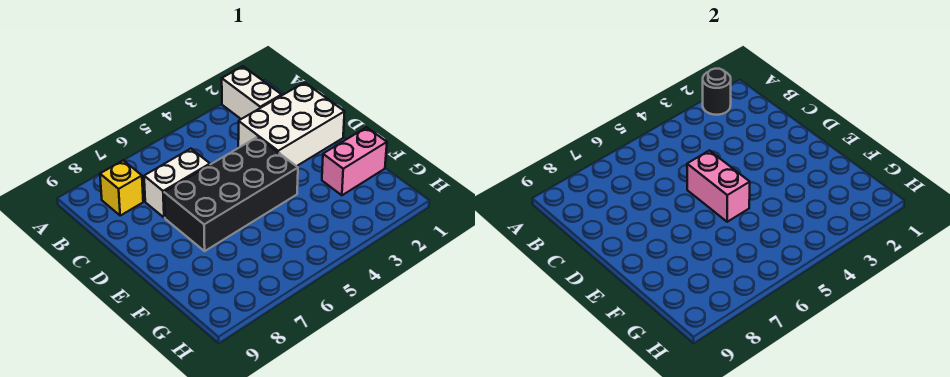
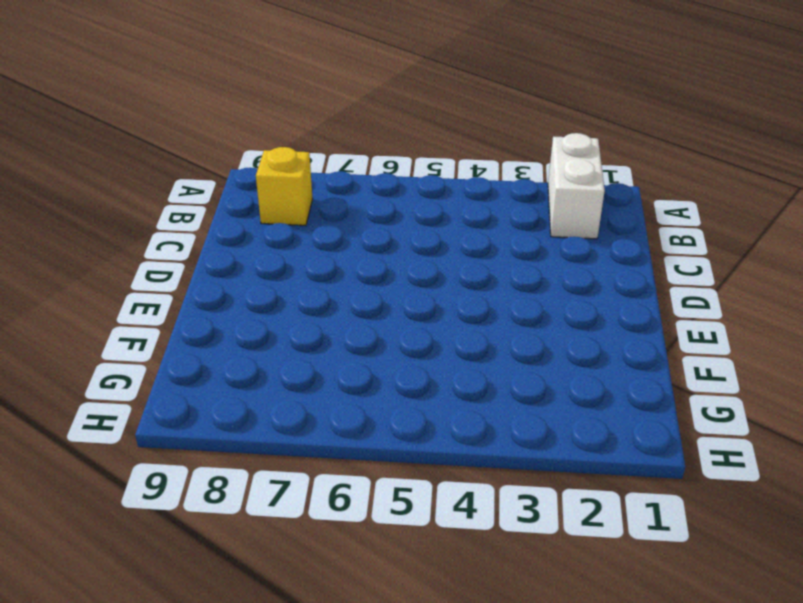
none -> white brick C1:D3 level 1
none -> white brick C6:C7 level 1

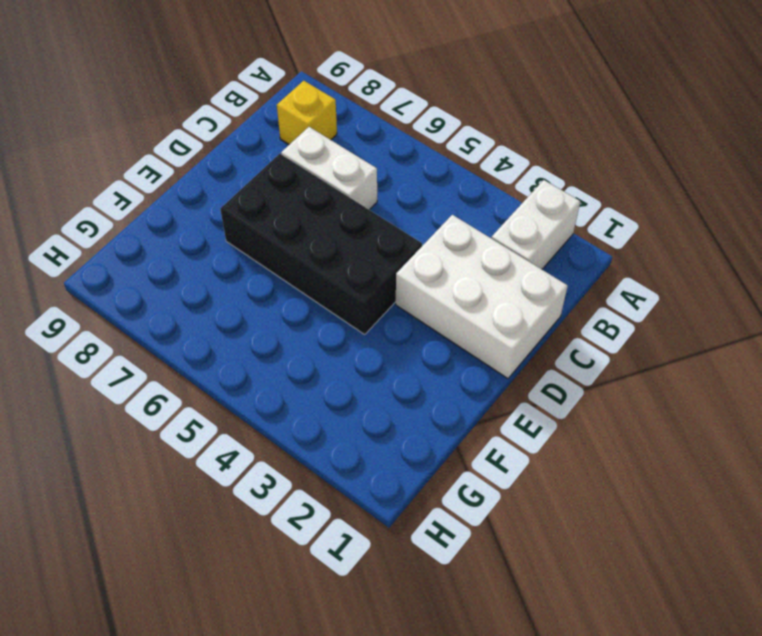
none -> pink brick F1:F2 level 1
none -> black round brick A2 level 2

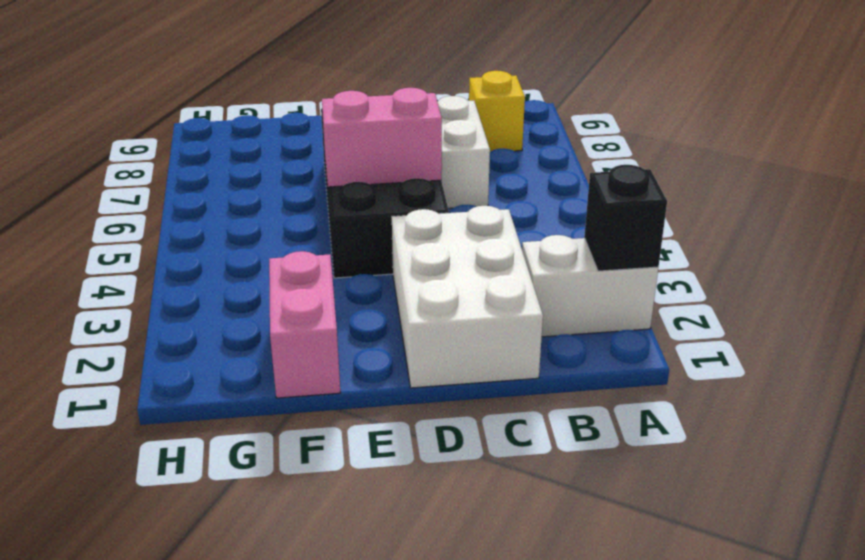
black brick A2 level 2 -> black round brick A2 level 2

